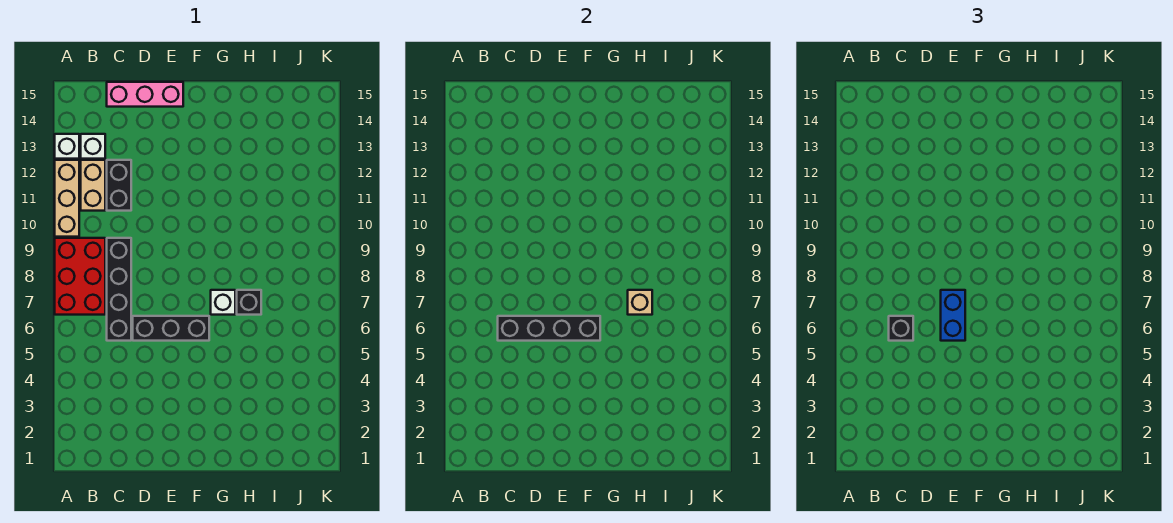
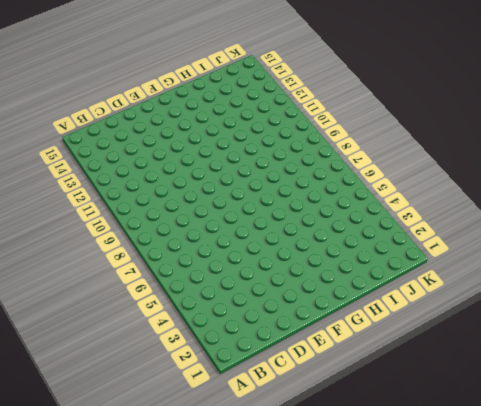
none -> red brick A7:B9 level 1
none -> tan brick A10:A12 level 1
none -> white brick A13 level 1

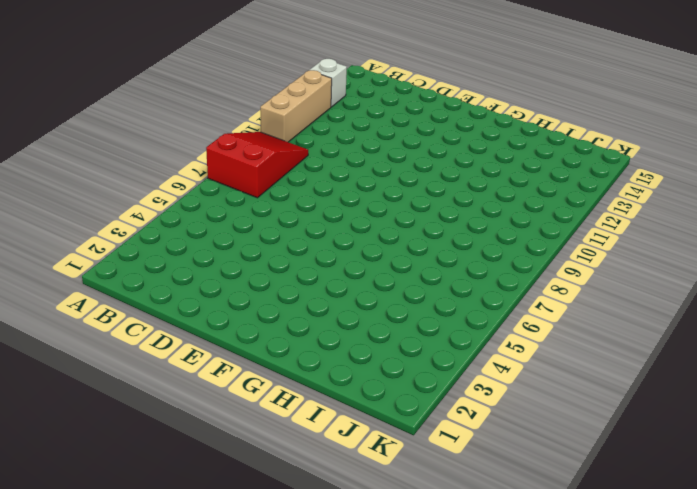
red slope A7:B9 level 1 top 7 -> red brick A7:B9 level 1
none -> tan brick B11:B12 level 1
none -> white brick B13 level 1
none -> black brick C6:C9 level 1

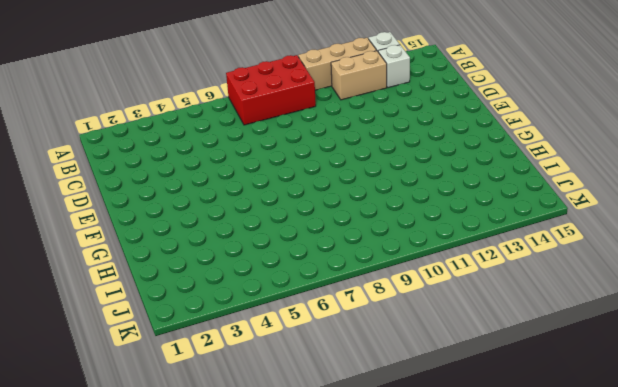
none -> black brick C6:C9 level 1
none -> black brick C11:C12 level 1
none -> pink brick C15:E15 level 1

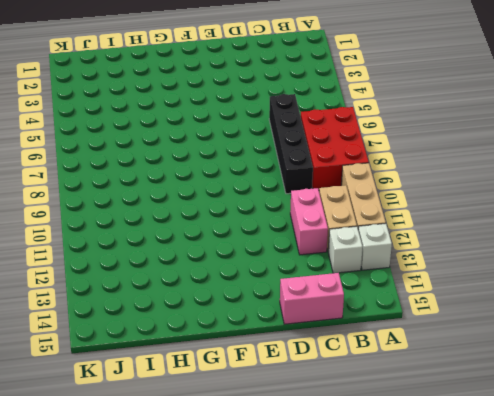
pink brick C11:C12 level 1 -> black brick C11:C12 level 1
pink brick C15:D15 level 1 -> pink brick C15:E15 level 1
none -> black brick D6:F6 level 1
none -> white brick G7 level 1
none -> black brick H7 level 1

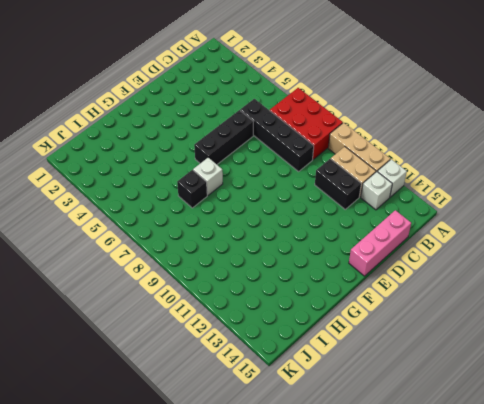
none -> black brick C6:F6 level 2
none -> tan brick H7 level 2
none -> black brick C6 level 3

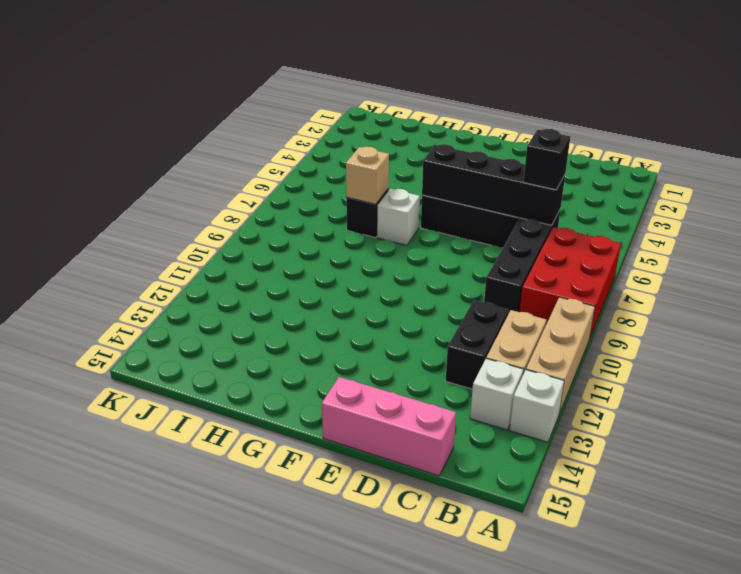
none -> blue brick E6:E7 level 3

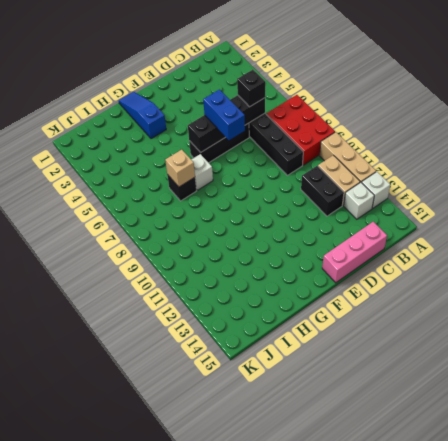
blue slope G1:G3 level 1 top 3 -> none

